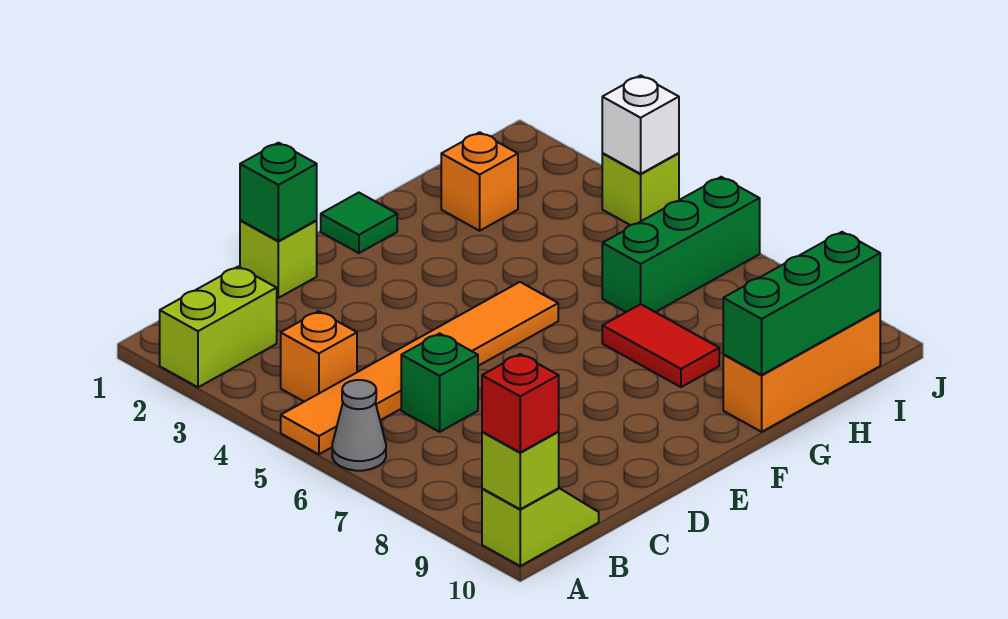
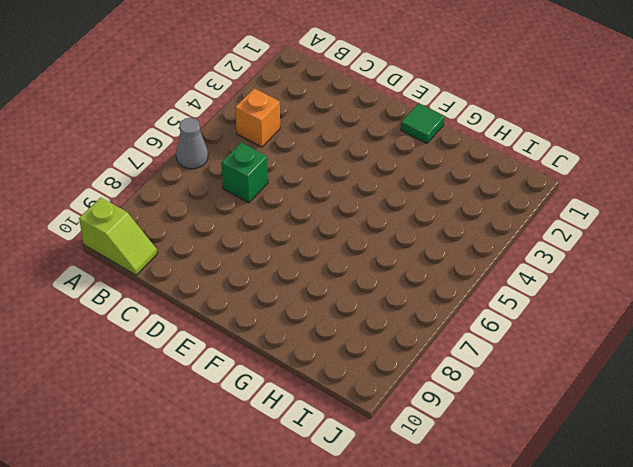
none -> lime brick A2:B2 level 1
none -> orange tile A5:F5 level 1
none -> lime brick D1 level 1

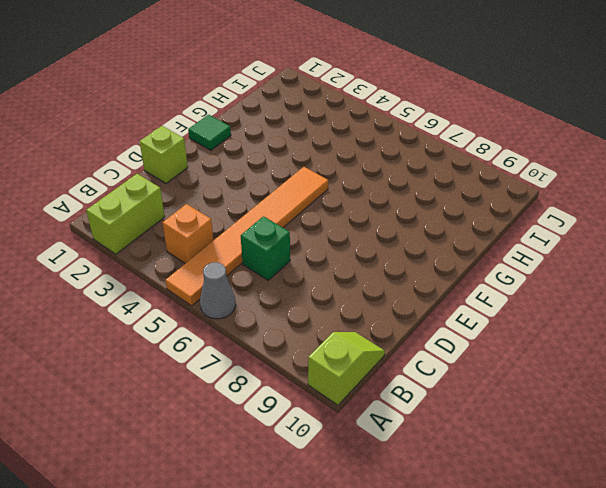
none -> red tile G7:G8 level 1
none -> orange brick G10:I10 level 1
none -> orange brick H2 level 1

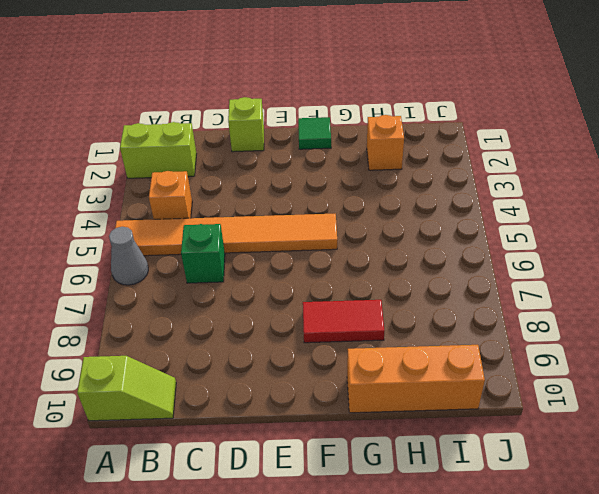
red tile F8:G8 level 1 -> red tile G7:G8 level 1
none -> green brick H6:J6 level 1
none -> lime brick J4 level 1
none -> lime brick A10 level 2

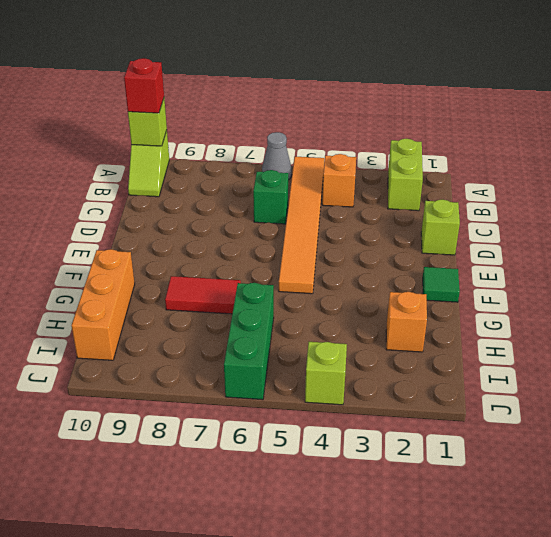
none -> green brick D1 level 2
none -> green brick G10:I10 level 2
none -> white brick J4 level 2

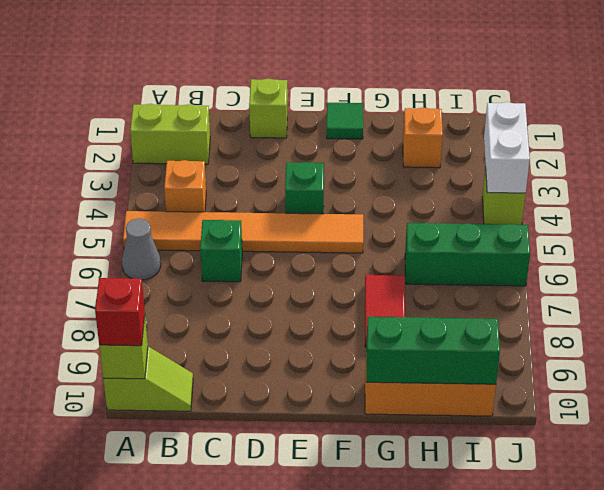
green brick E4 level 1 -> green brick D1 level 2
white brick J3:J4 level 2 -> white brick J4 level 2

